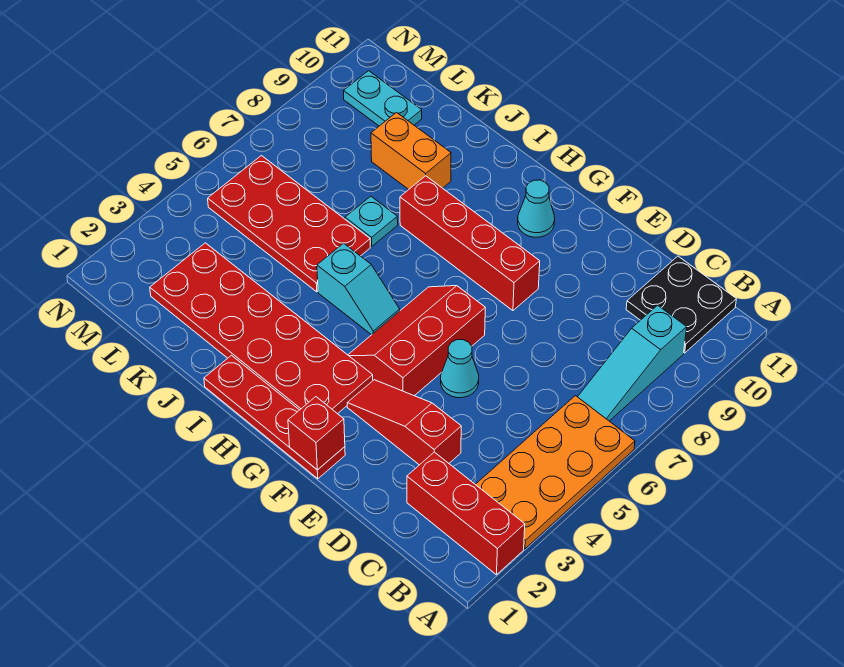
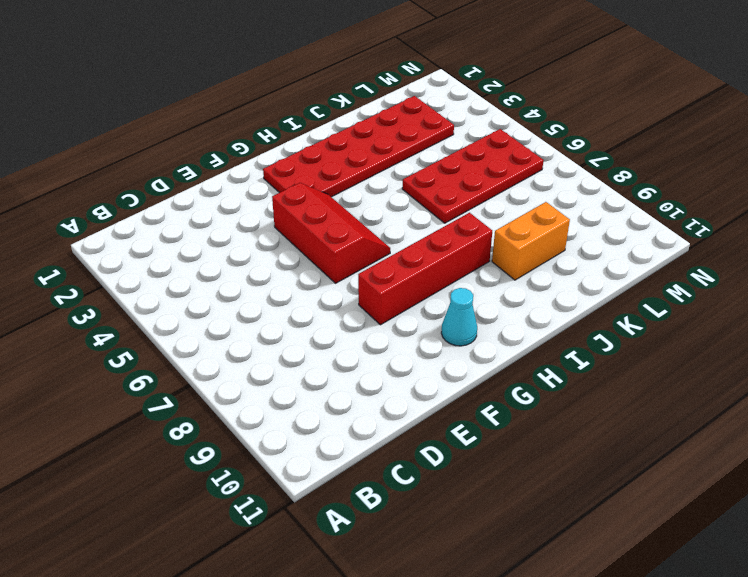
none -> red brick A2:C2 level 1
none -> orange plate A3:B6 level 1
none -> cyan slope B7:B9 level 1 top 9

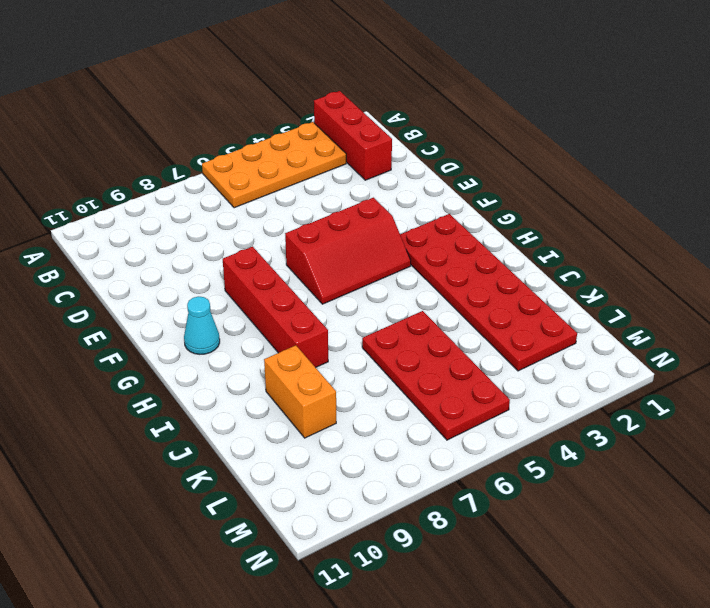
none -> cyan slope B7:B9 level 1 top 9
none -> black plate B10:C11 level 1
none -> red slope D3:F3 level 1 top D

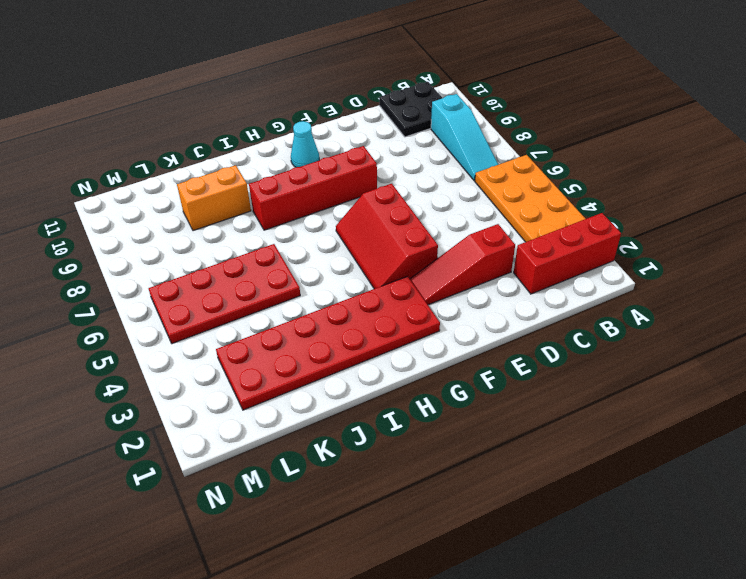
none -> cyan cone E5 level 1
none -> red plate F1:I1 level 1
none -> cyan slope H5:I5 level 1 top I

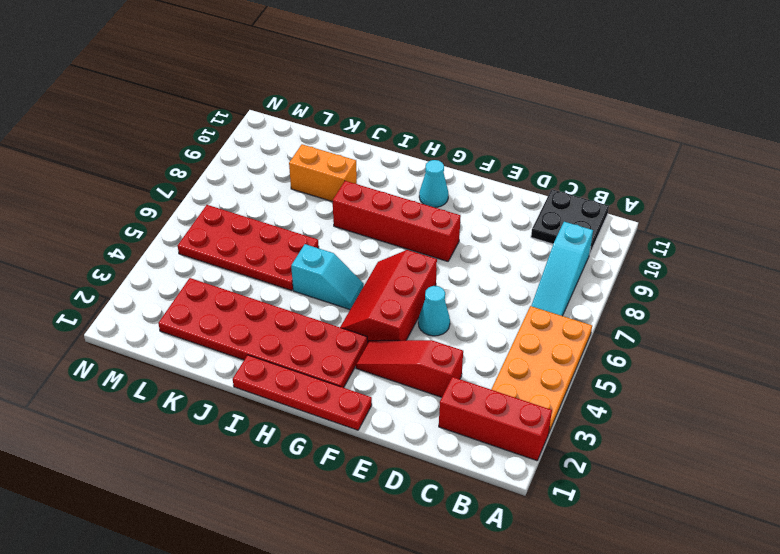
none -> cyan plate J7 level 1
none -> cyan plate L10:M10 level 1
none -> red brick F1 level 2

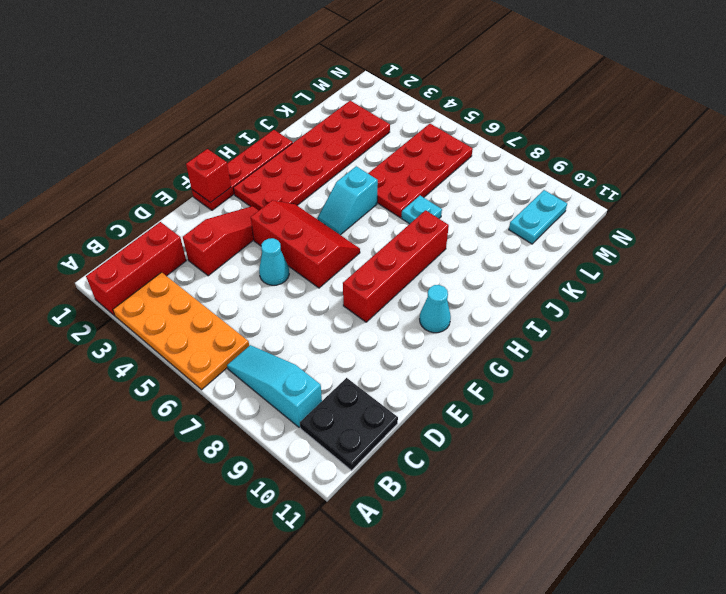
none -> orange brick J9:K9 level 1

